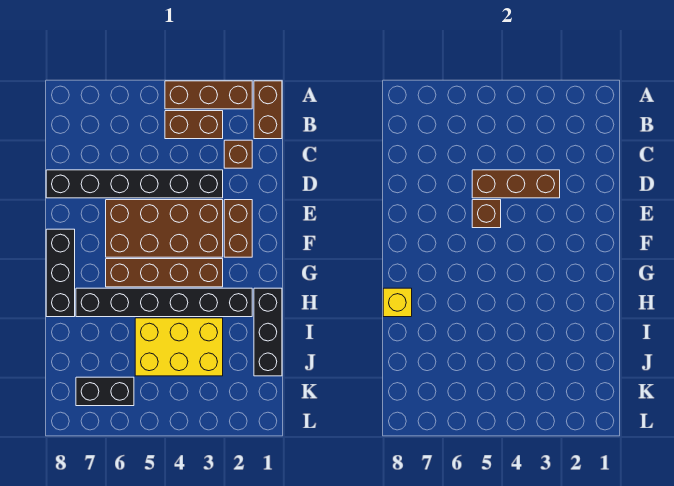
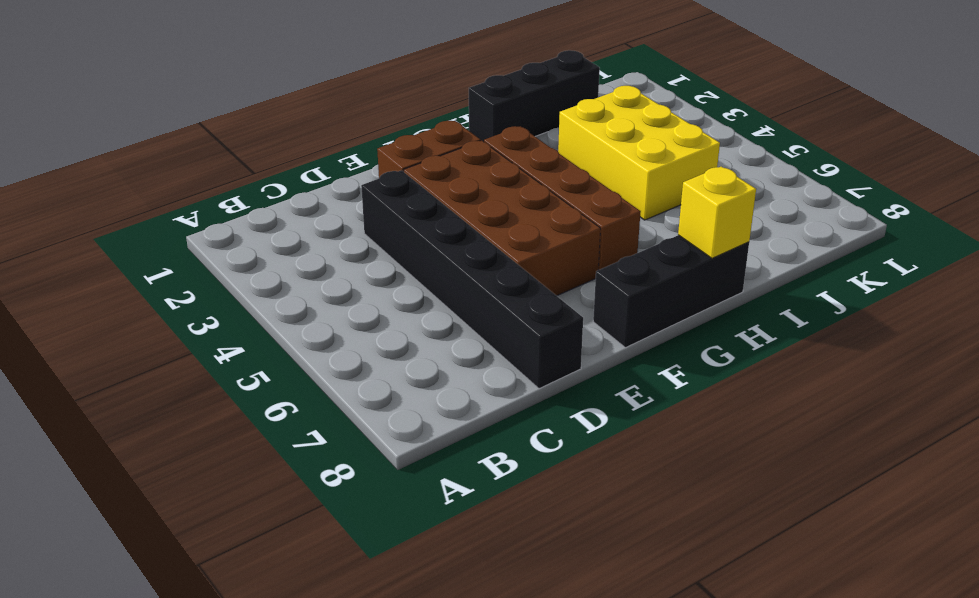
none -> brown brick A1:B1 level 1
none -> brown brick A2:A4 level 1
none -> brown brick B3:B4 level 1

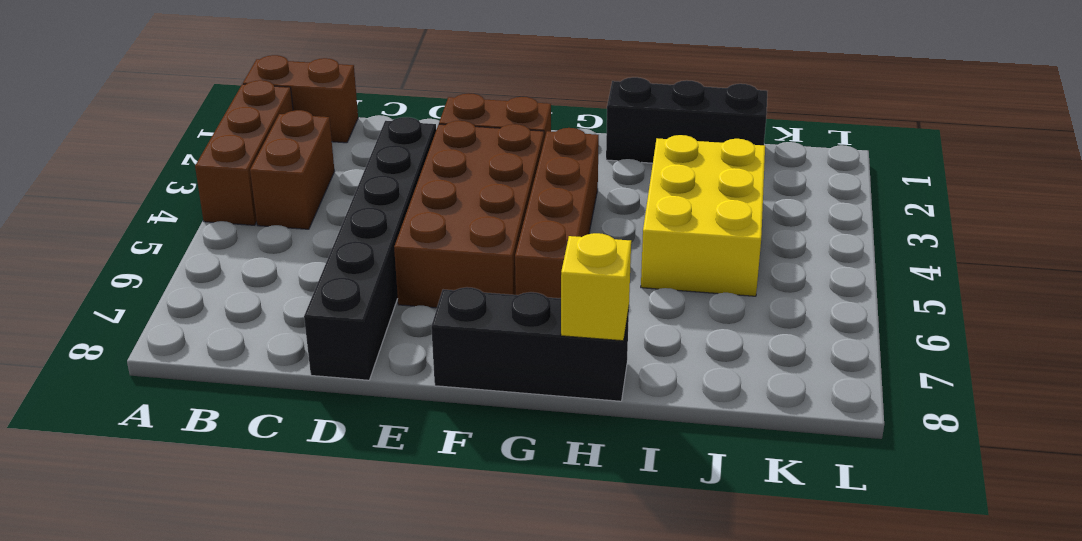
none -> brown brick C2 level 1
none -> black brick H2:H7 level 1
none -> black brick K6:K7 level 1

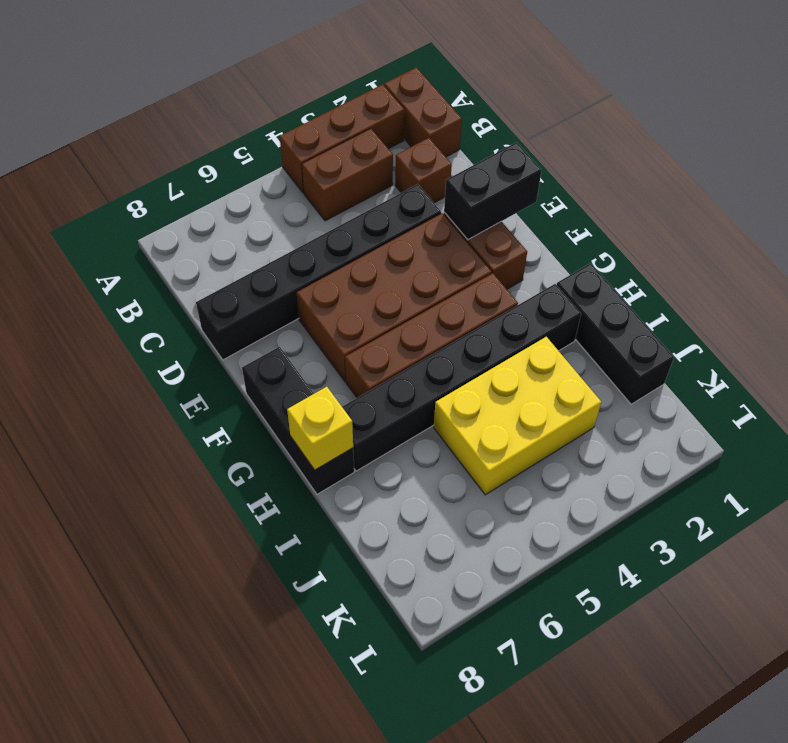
black brick E1:E2 level 2 -> black brick K6:K7 level 1
none -> brown brick D3:D5 level 2
none -> brown brick E5 level 2

